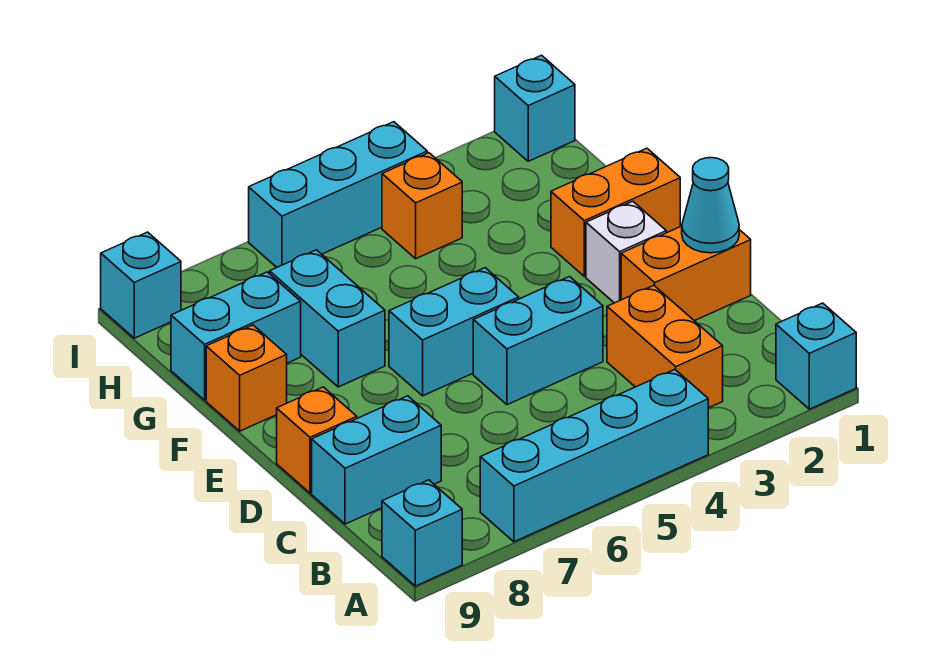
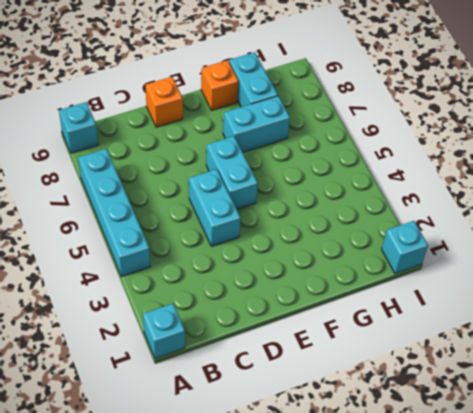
none -> orange brick B3:C3 level 1
none -> cyan brick C8:C9 level 1
none -> orange brick D1:D2 level 1

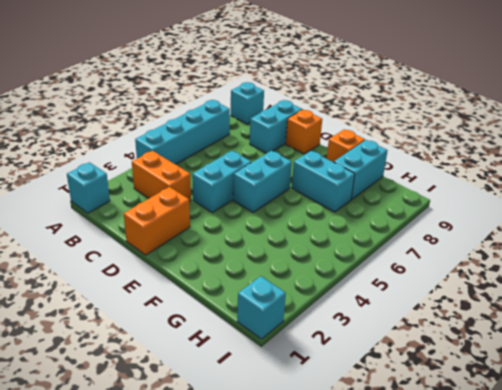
none -> white brick E2 level 1
none -> orange brick F1:F2 level 1
none -> orange brick H4 level 1

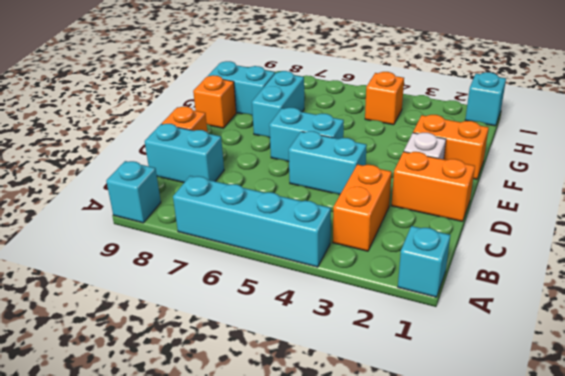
none -> cyan brick I4:I6 level 1
none -> cyan brick I9 level 1
none -> cyan cone D1 level 2

